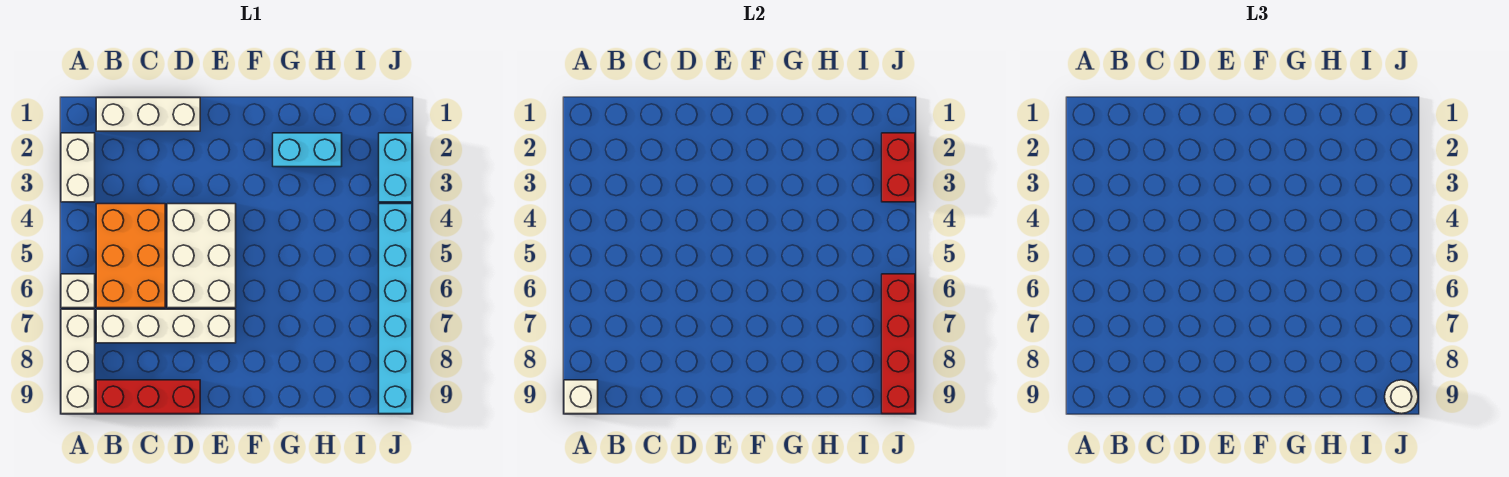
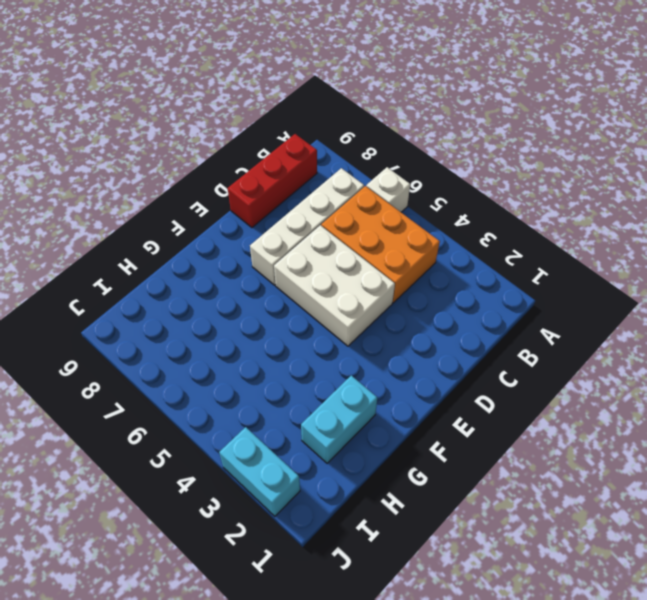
none -> white brick A2:A3 level 1
none -> white brick A7:A9 level 1
none -> white brick B1:D1 level 1

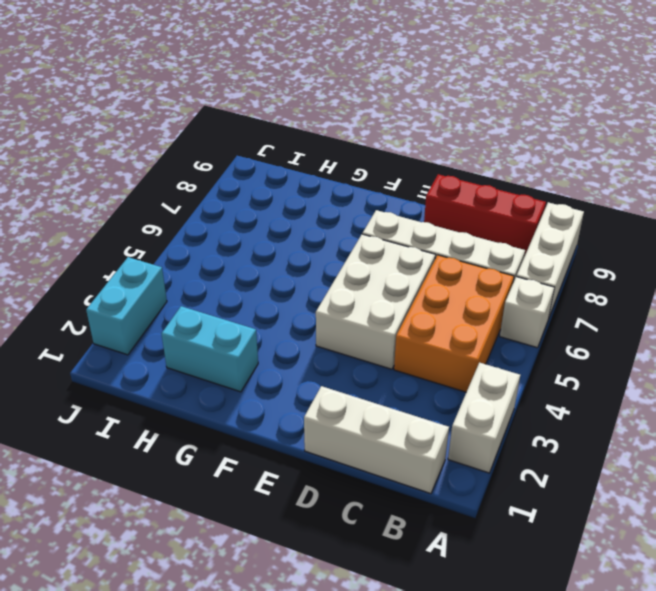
none -> cyan brick J4:J9 level 1
none -> white brick A9 level 2
none -> red brick J2:J3 level 2

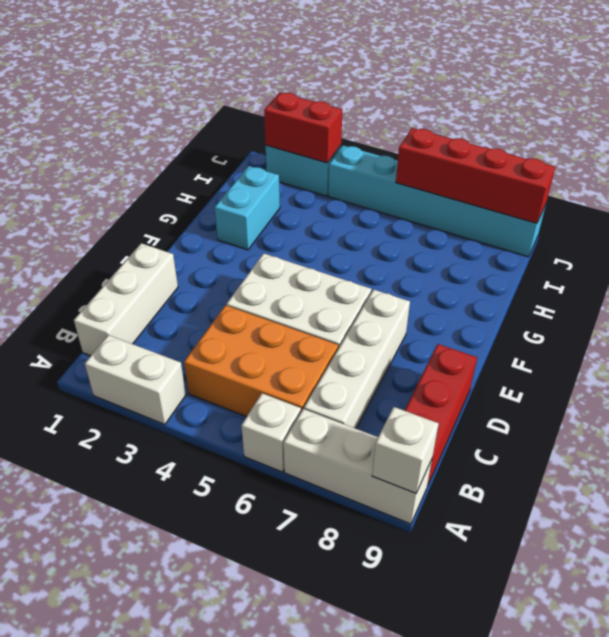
none -> white round brick J9 level 3

